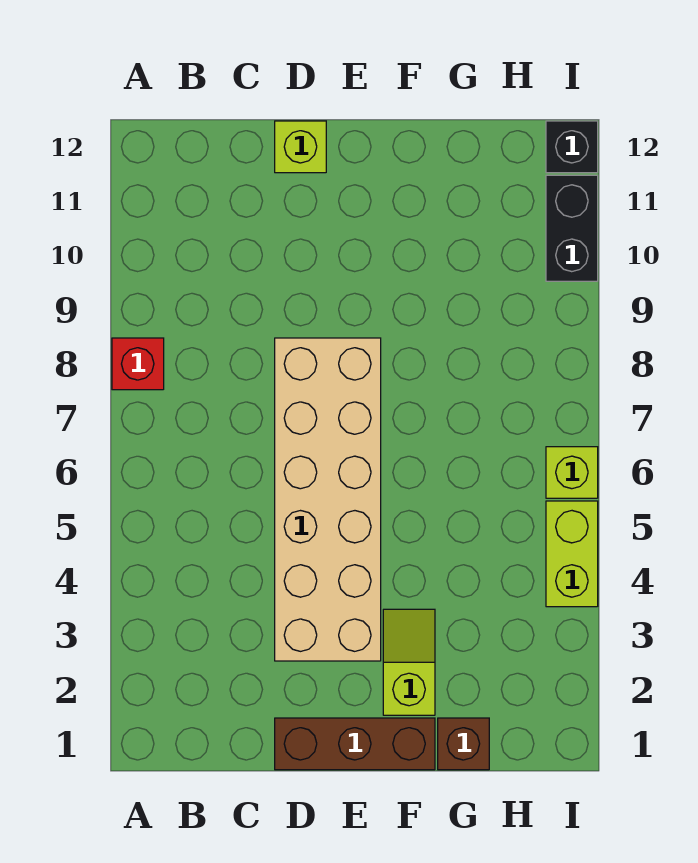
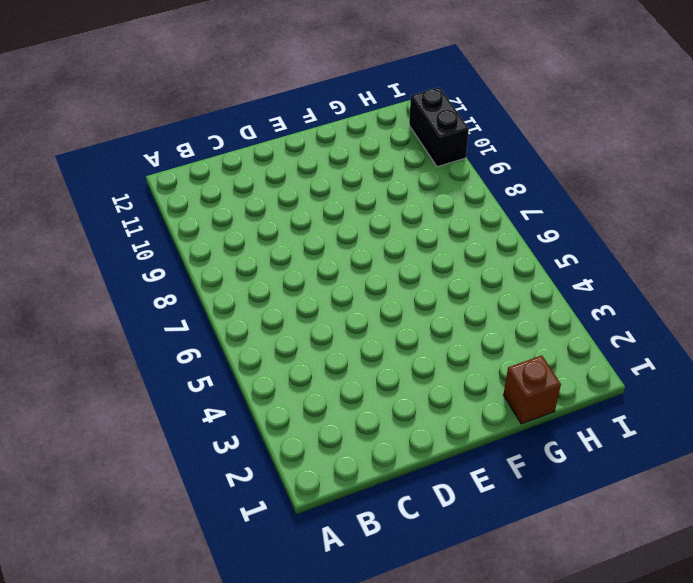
none -> red brick A8 level 1
none -> brown brick D1:F1 level 1

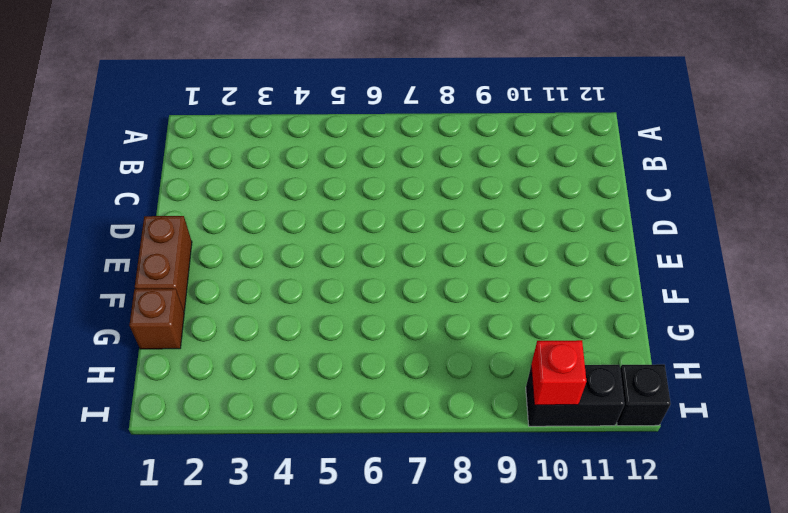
brown brick E1:F1 level 1 -> brown brick D1:F1 level 1
red brick I10 level 2 -> red brick A8 level 1
none -> tan brick D3:E8 level 1
none -> lime brick D12 level 1

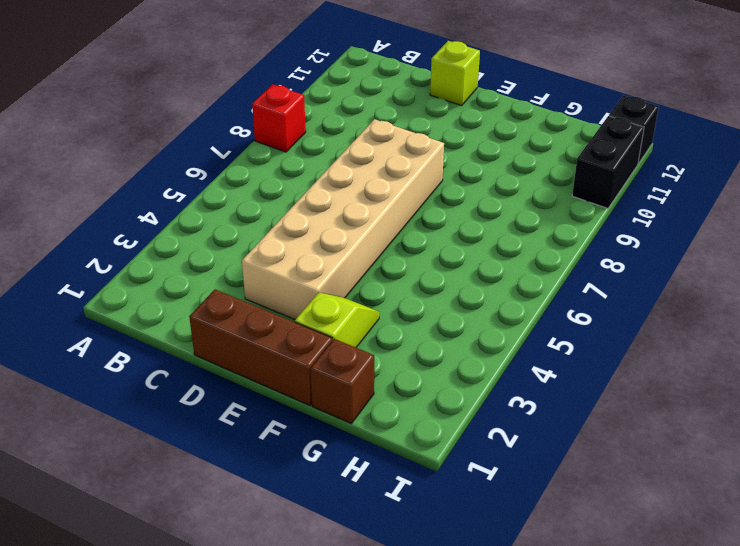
none -> lime brick I4:I5 level 1
none -> lime brick I6 level 1

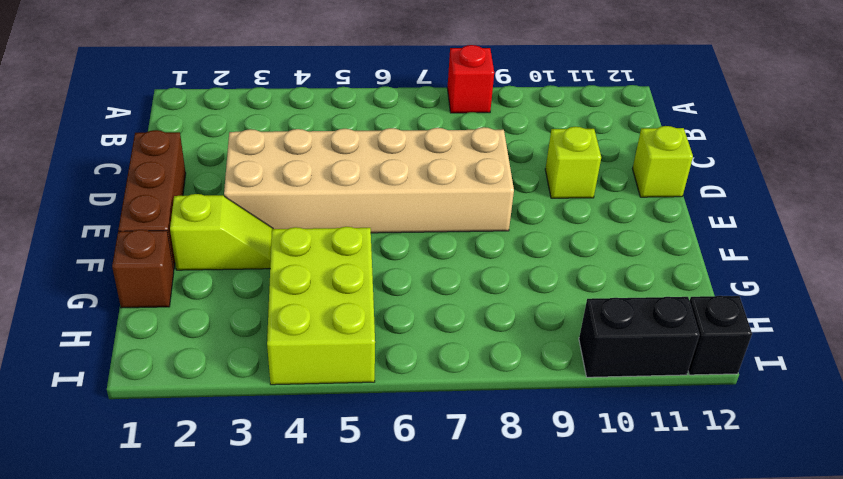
lime brick D10 level 1 -> lime brick I6 level 1
lime brick G4:I5 level 1 -> lime brick I4:I5 level 1

